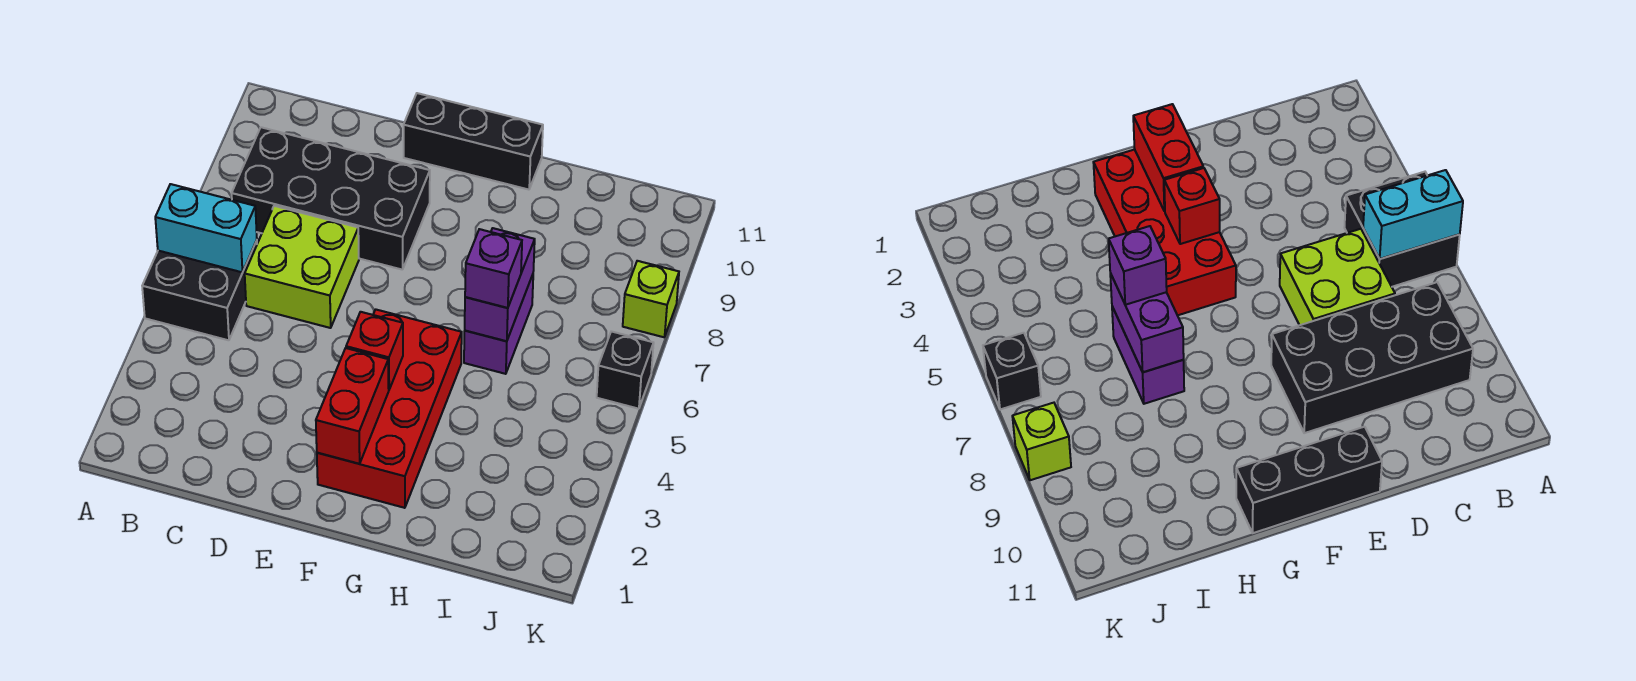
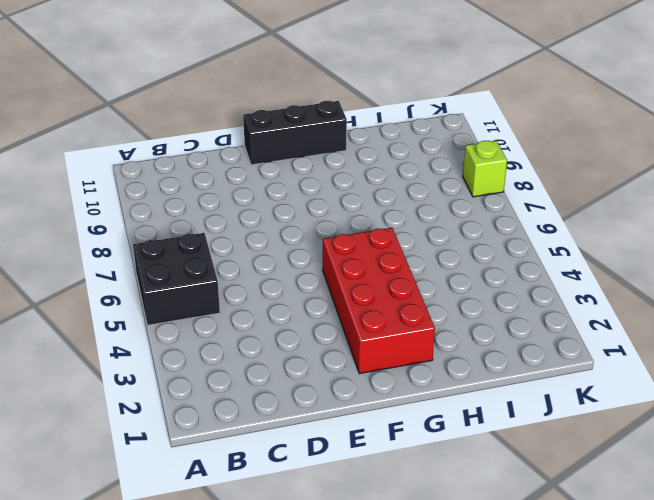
none -> black brick B8:E9 level 1
none -> lime brick C6:D7 level 1
none -> purple brick H6:H7 level 1

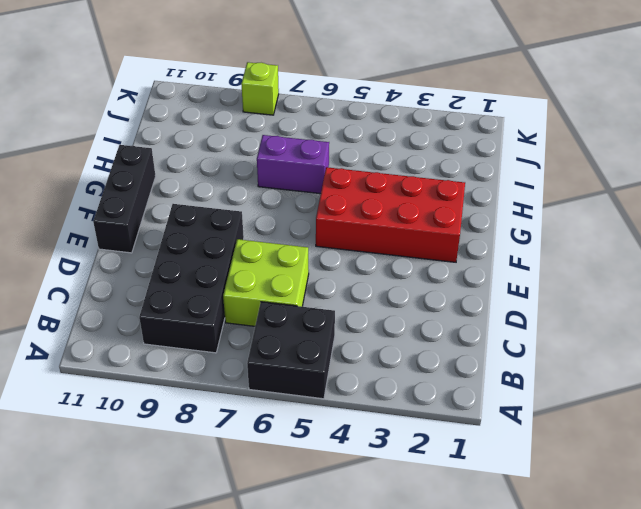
none -> black brick K6 level 1
none -> cyan brick A6:B6 level 2
none -> red brick F2:F3 level 2

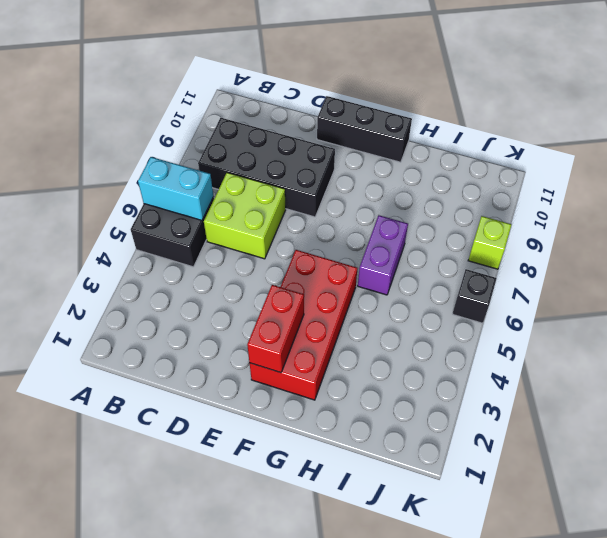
none -> red brick F4 level 2
none -> purple brick H6:H7 level 2
none -> purple brick H6 level 3

